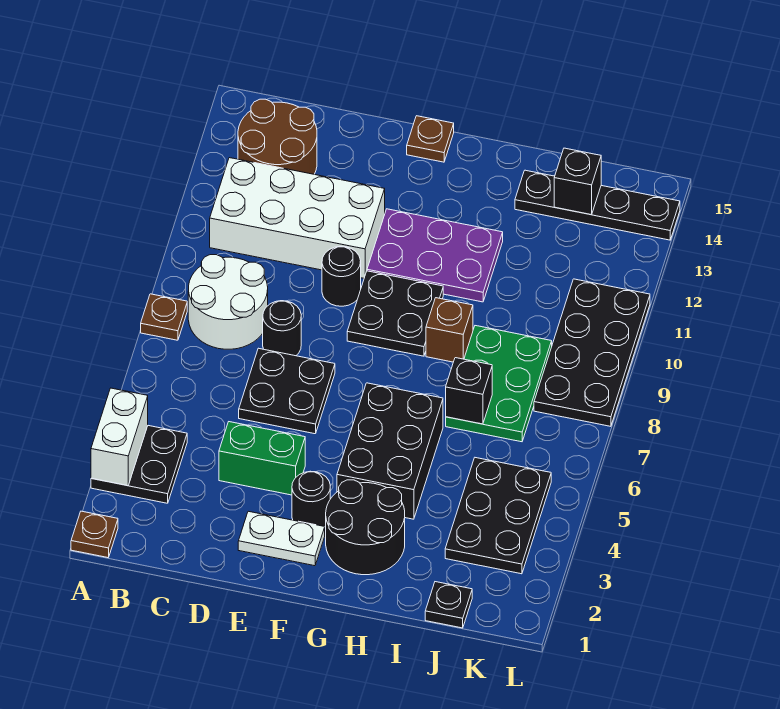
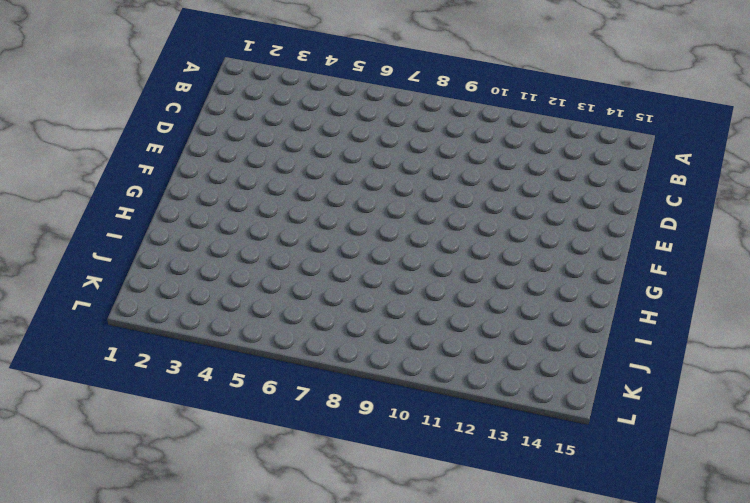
none -> brown plate A1 level 1
none -> black plate A3:B4 level 1
none -> brown plate A8 level 1

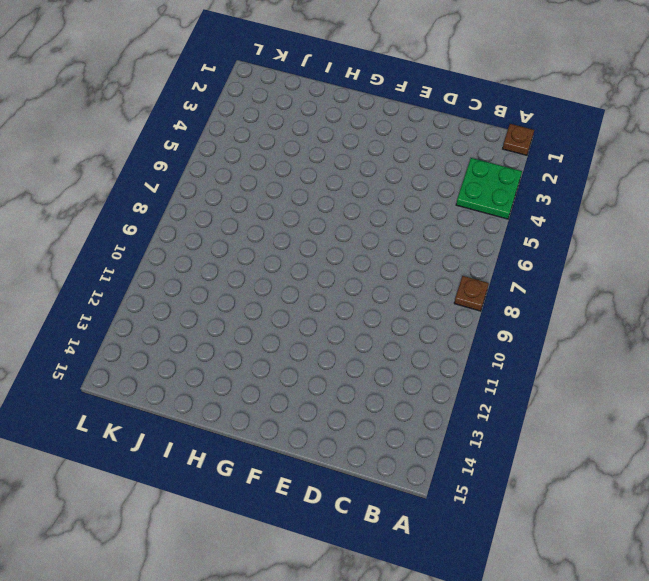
green plate A3:B4 level 1 -> black plate A3:B4 level 1
none -> white round brick B8:C9 level 1
none -> white brick B11:E12 level 1
none -> brown round brick B13:C14 level 1

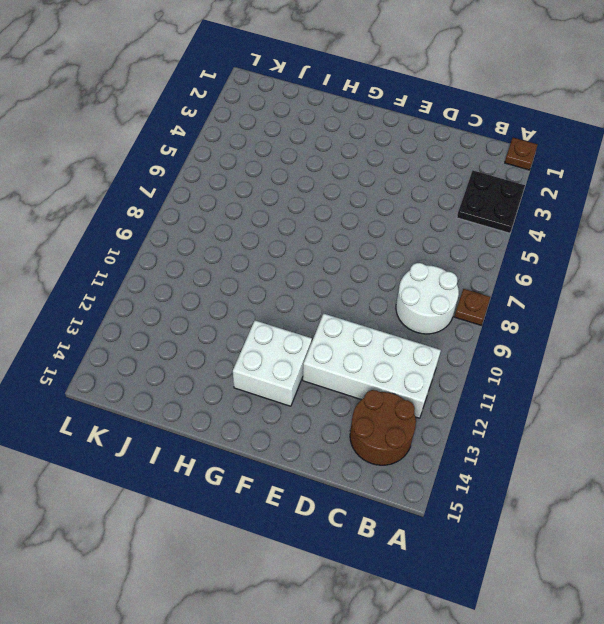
white brick F12:G13 level 1 -> purple plate F11:H12 level 1
none -> green brick D4:E4 level 1
none -> black plate D6:E7 level 1
none -> black round brick D8 level 1

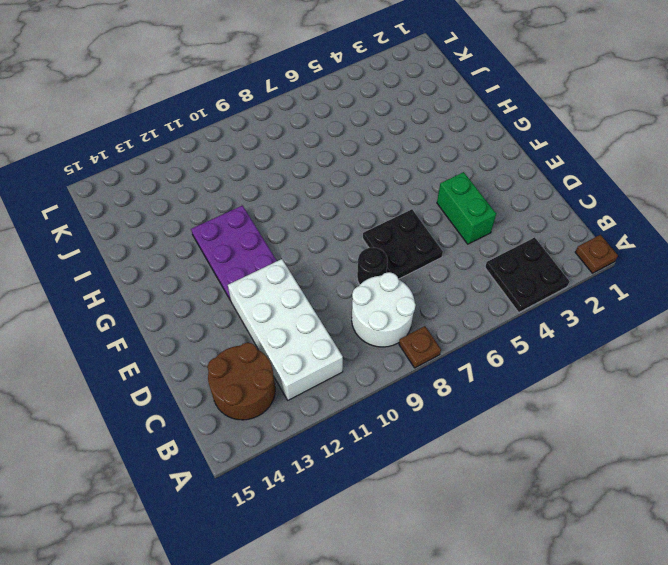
none -> white plate E2:F2 level 1
none -> black round brick E10 level 1
none -> black round brick F3 level 1

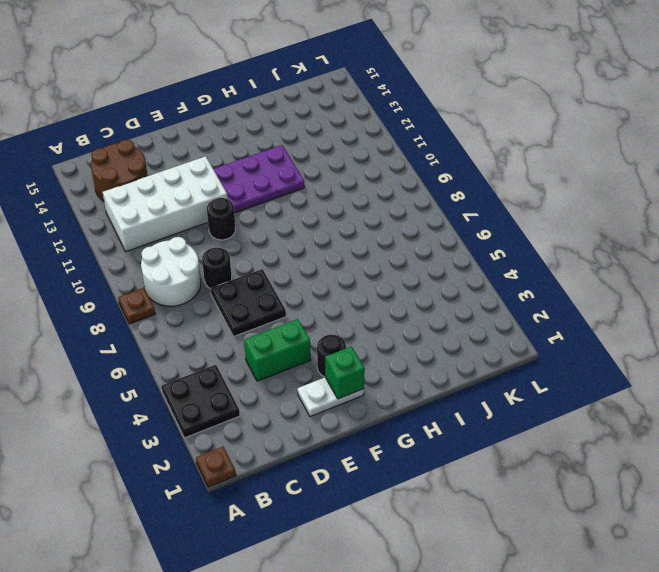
green brick F2 level 2 -> none
none -> black plate F9:G10 level 1
none -> brown plate F15 level 1
none -> black round brick G2:H3 level 1

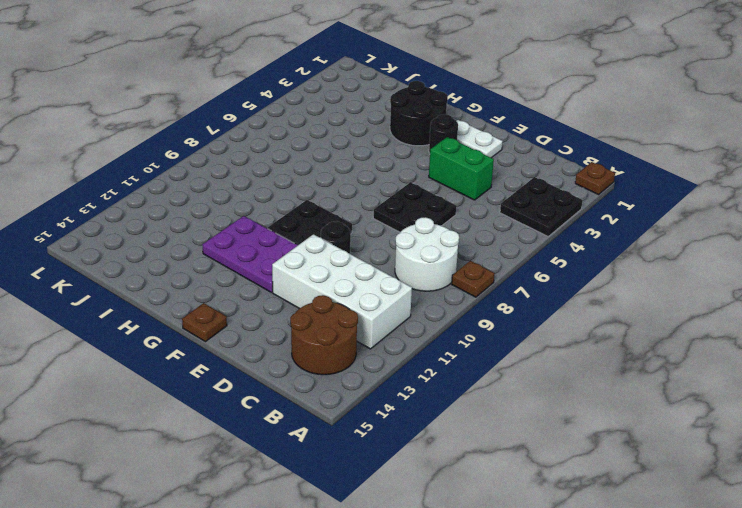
none -> black round brick D8 level 1
none -> black brick G4:H6 level 1
none -> brown brick H9 level 1

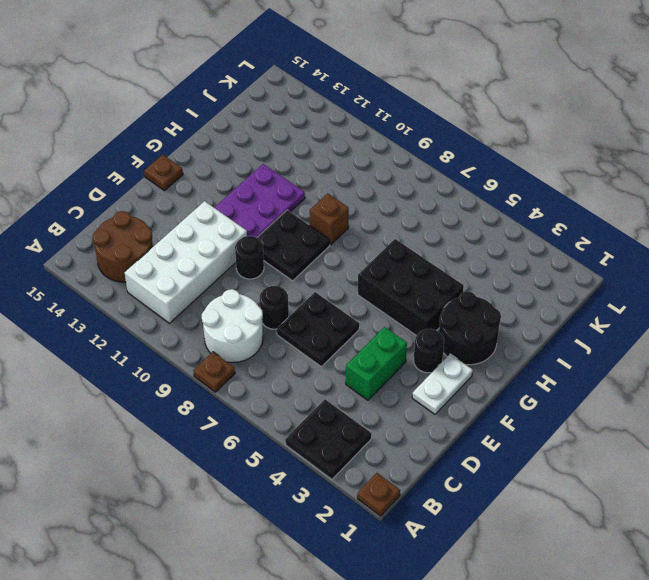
none -> green plate I7:J9 level 1
none -> black plate I14:L14 level 1
none -> black plate J1 level 1

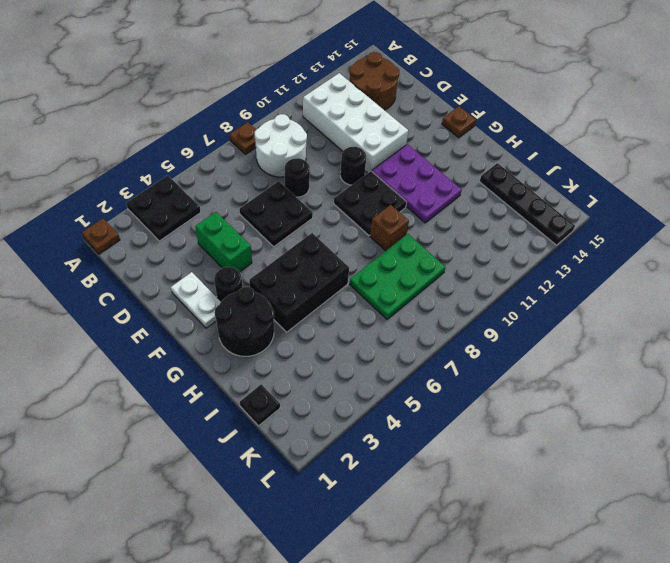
none -> black plate J3:K5 level 1
none -> black plate K8:L11 level 1
none -> white brick A3:A4 level 2

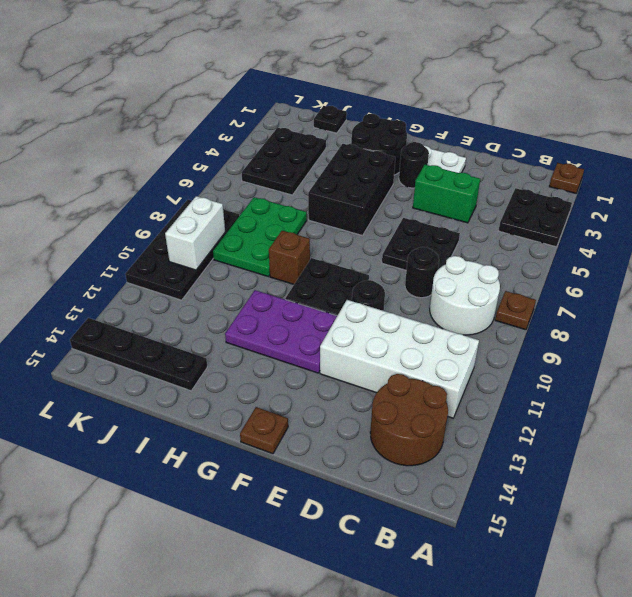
white brick K9:K10 level 2 -> white brick A3:A4 level 2
none -> black brick I7 level 2
none -> black brick J14 level 2

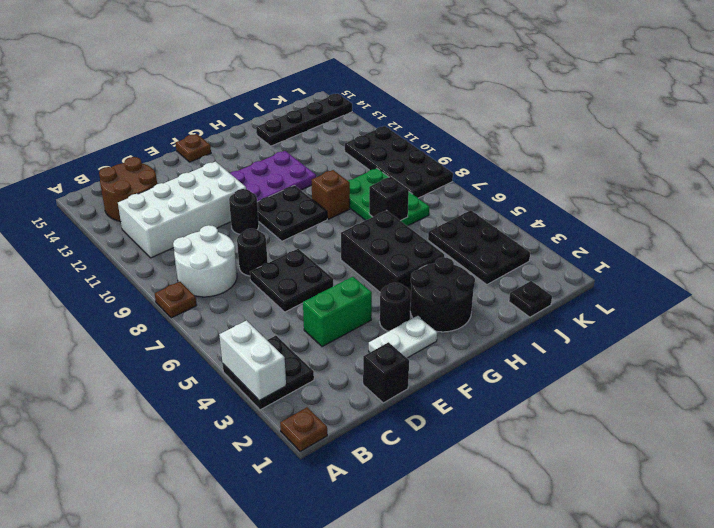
black brick D1 level 1 -> black brick J14 level 2

